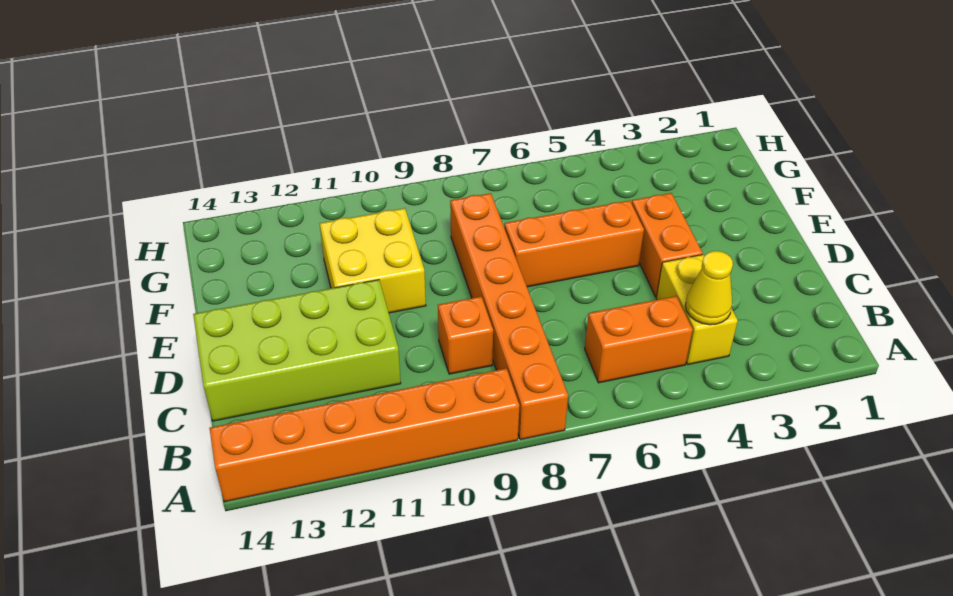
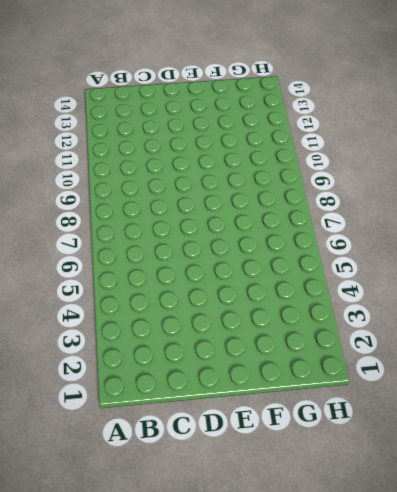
none -> orange brick A8:F8 level 1
none -> orange brick A9:A14 level 1

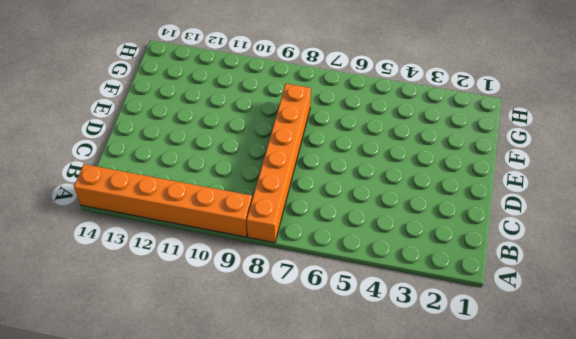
none -> yellow brick B4:C4 level 1
none -> orange brick B5:B6 level 1

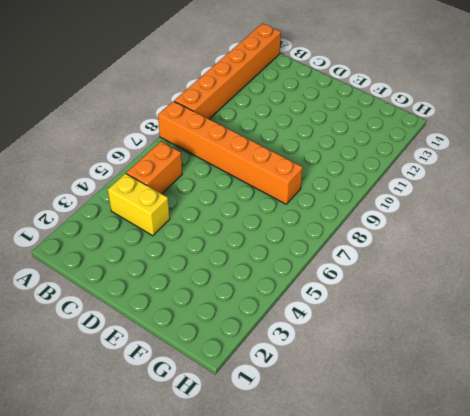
none -> orange brick C9 level 1
none -> lime brick C11:D14 level 1

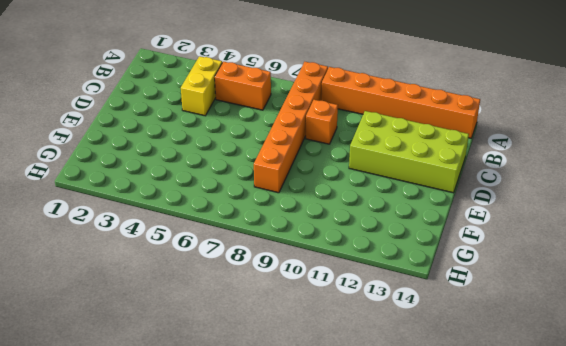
none -> orange brick D4:E4 level 1
none -> orange brick E5:E7 level 1

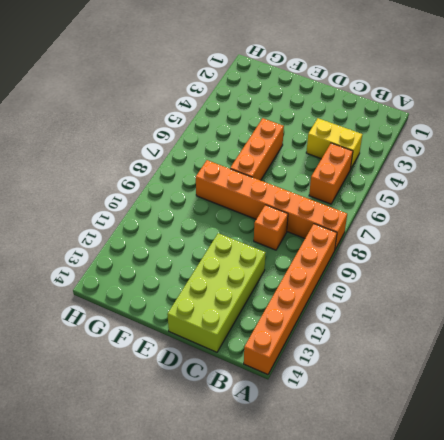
none -> orange brick D4:E4 level 1
none -> yellow brick E10:F11 level 1

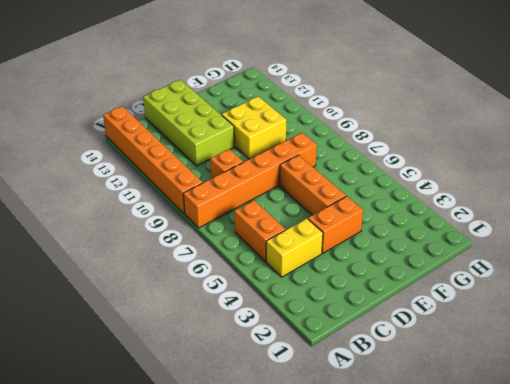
none -> yellow cone B4 level 2

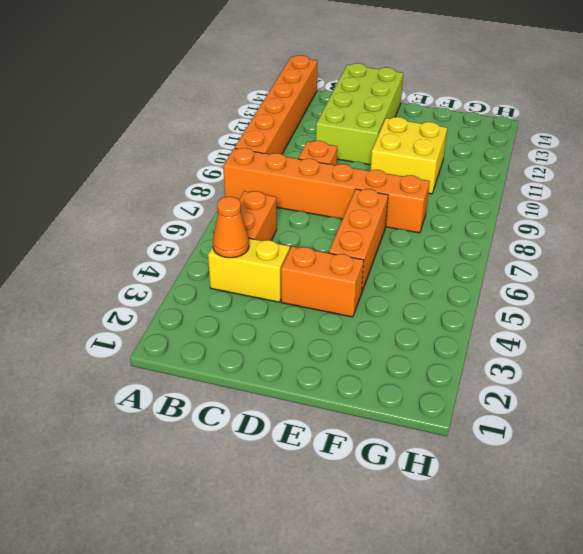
orange cone B4 level 2 -> yellow cone B4 level 2

